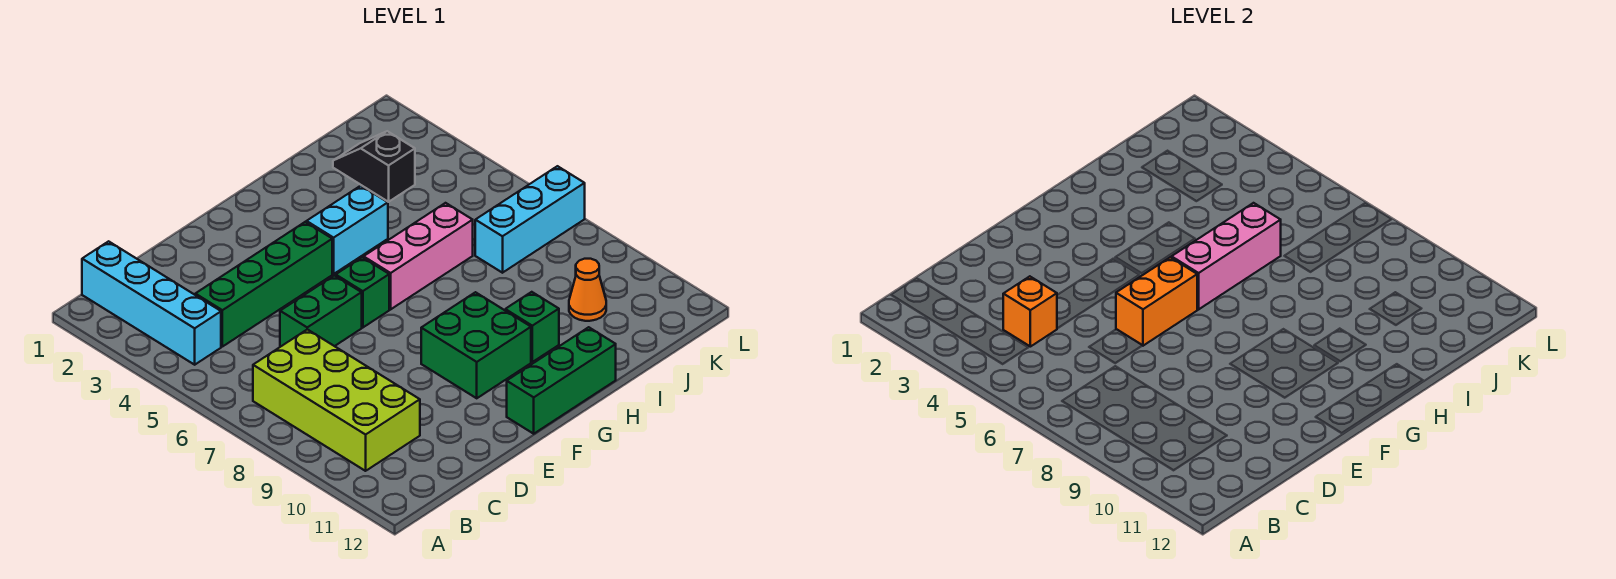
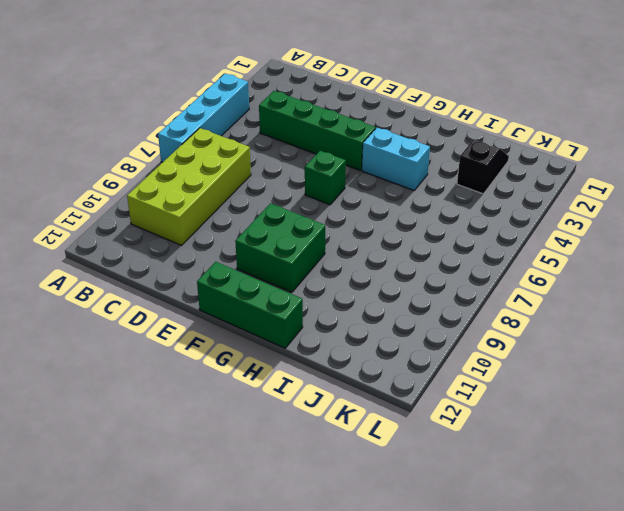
cyan brick A4:A7 level 1 -> cyan brick B1:B4 level 1
none -> green brick D6:E6 level 1
none -> pink brick G6:I6 level 1
none -> green brick H10 level 1

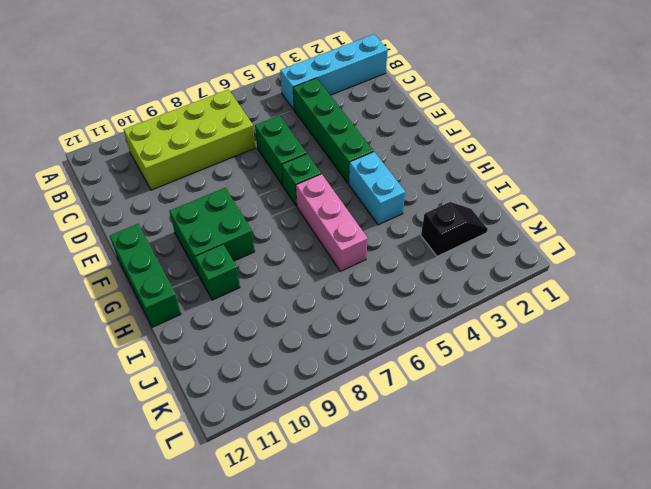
none -> cyan brick J7:L7 level 1
none -> orange cone J10 level 1
none -> orange brick C4 level 2

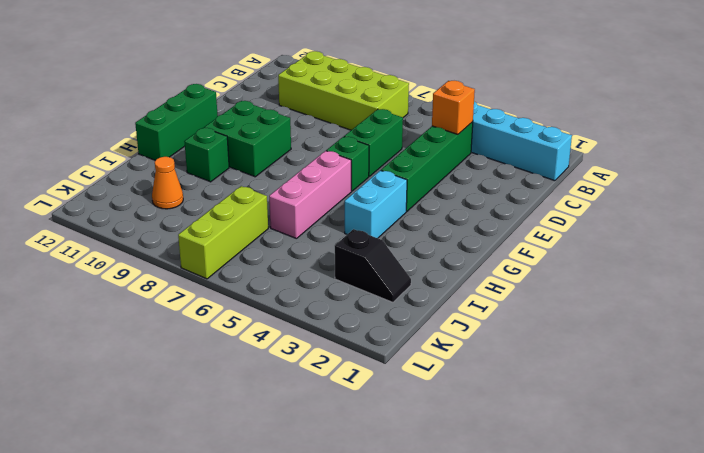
lime brick J7:L7 level 1 -> cyan brick J7:L7 level 1
none -> orange brick E6:F6 level 2
none -> pink brick G6:I6 level 2

